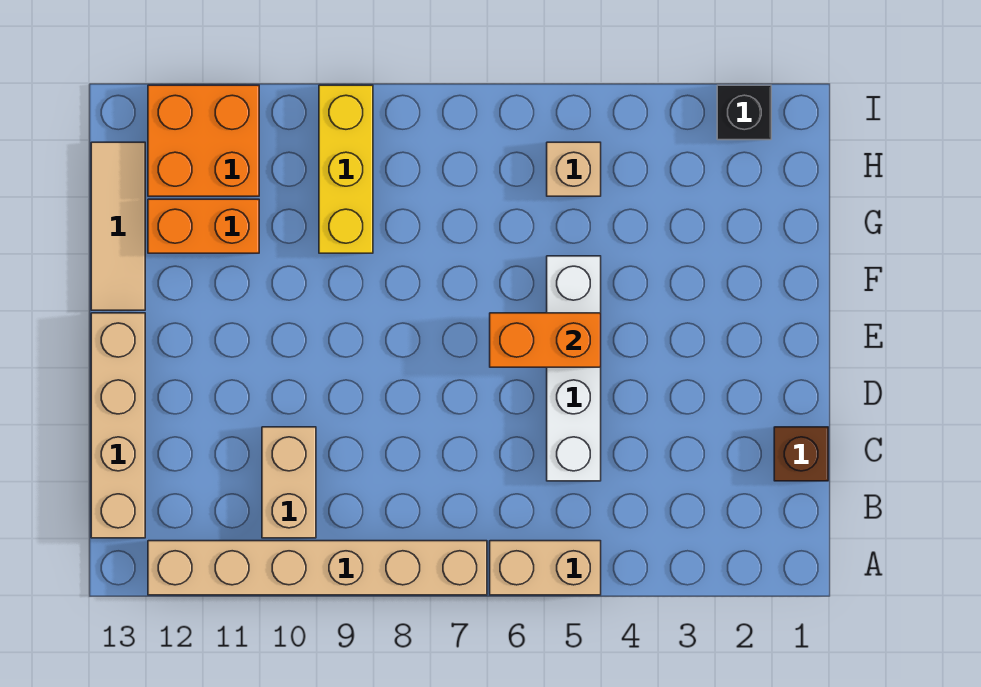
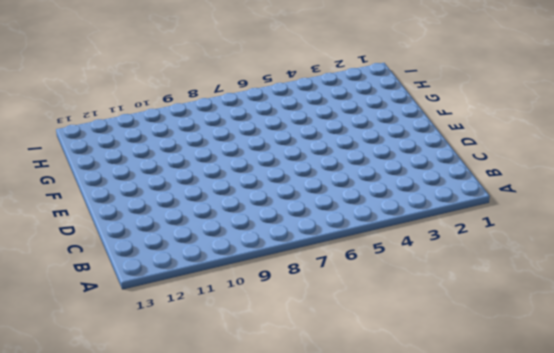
none -> tan brick A5:A6 level 1
none -> tan brick A7:A12 level 1
none -> tan brick B10:C10 level 1

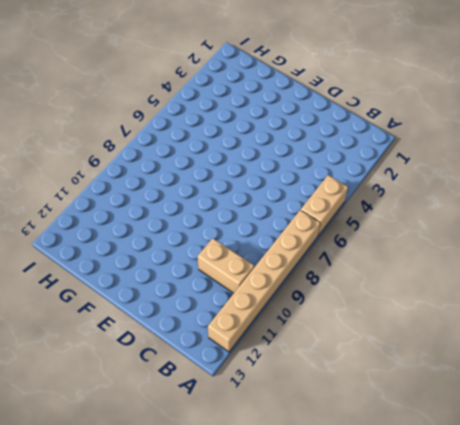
none -> tan brick B13:E13 level 1
none -> brown brick C1 level 1
none -> white brick C5:F5 level 1

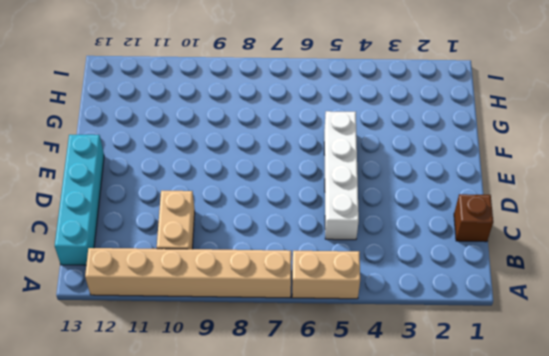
cyan brick B13:E13 level 1 -> tan brick B13:E13 level 1
none -> tan tile F13:H13 level 1
none -> yellow brick G9:I9 level 1
none -> orange brick G11:G12 level 1

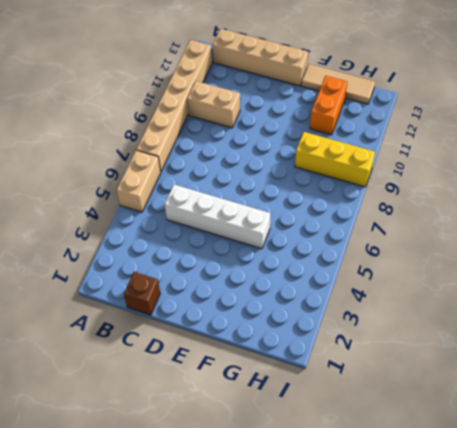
none -> tan brick H5 level 1
none -> orange brick H11:I12 level 1
none -> black brick I2 level 1

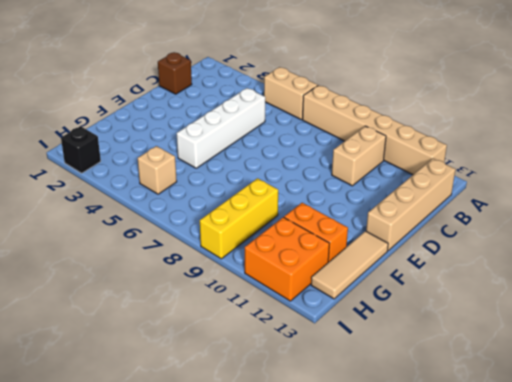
none -> orange brick E5:E6 level 2

